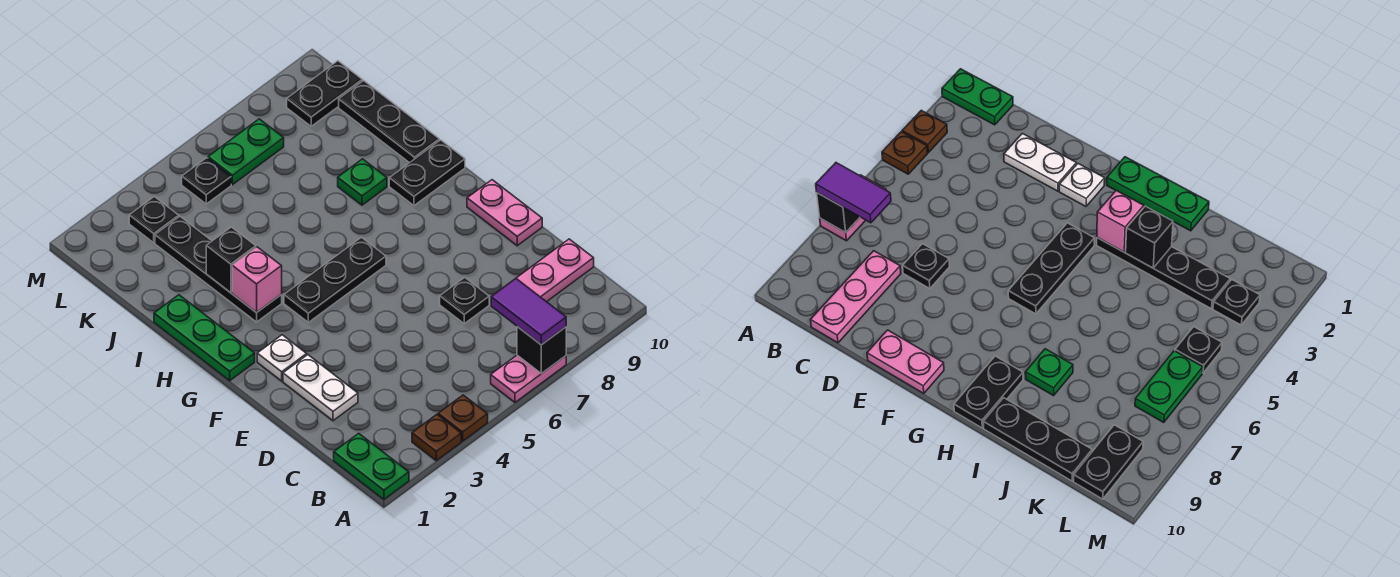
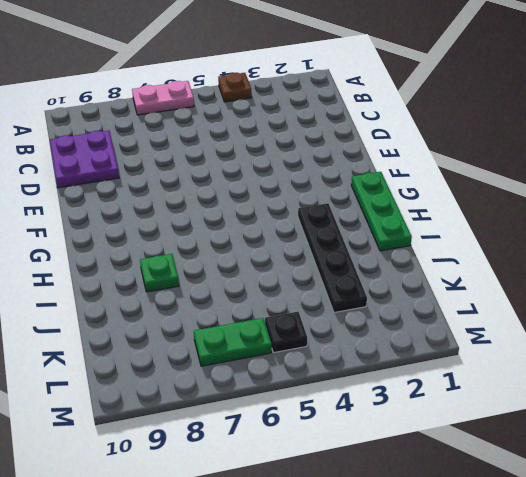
purple plate C9:D10 level 1 -> pink plate C8:C10 level 1
none -> green plate A1:B1 level 1
none -> brown plate A3 level 1
none -> white plate D2:E2 level 1

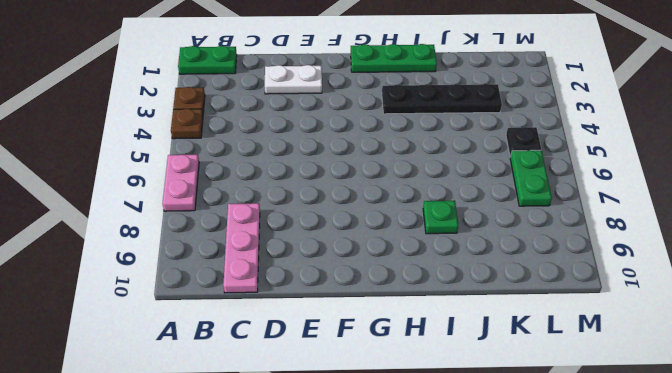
none -> black plate D7 level 1
none -> pink plate E10:F10 level 1
none -> white plate F2 level 1

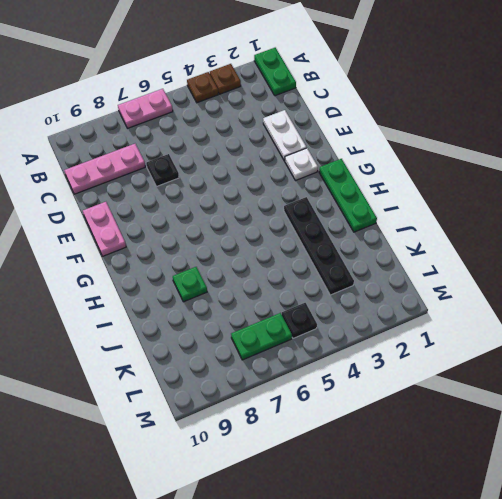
none -> black plate G4:G6 level 1
none -> black plate H9:H10 level 1
none -> black plate I10:K10 level 1

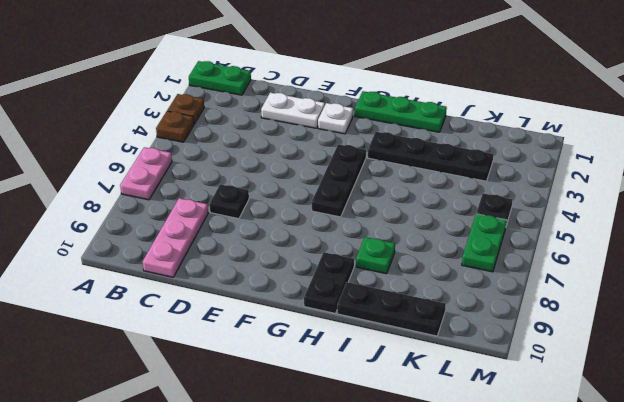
none -> pink plate E10:F10 level 1
none -> black plate L3 level 1
none -> black plate L9:L10 level 1

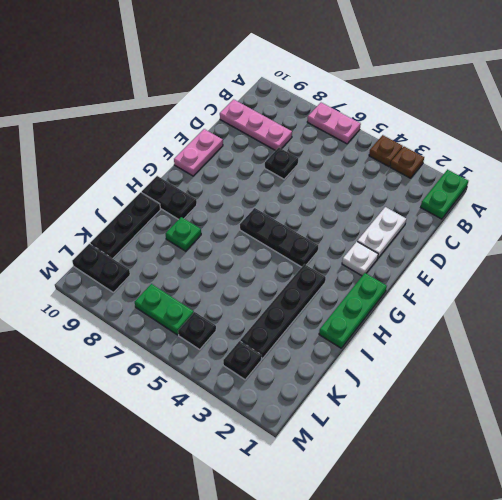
none -> black brick A7 level 2
none -> pink brick H3 level 2
none -> black brick I3 level 2

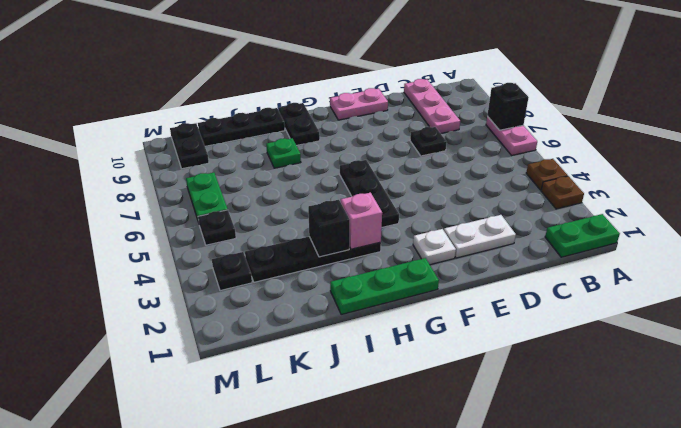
none -> purple tile A7:B7 level 3

